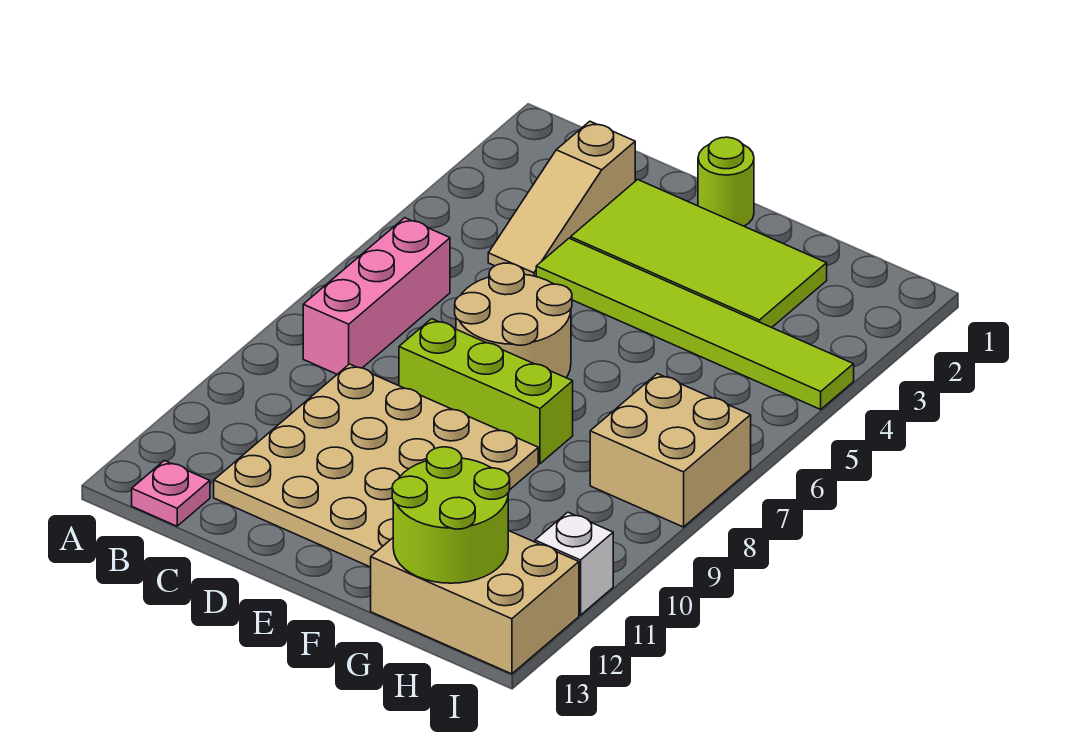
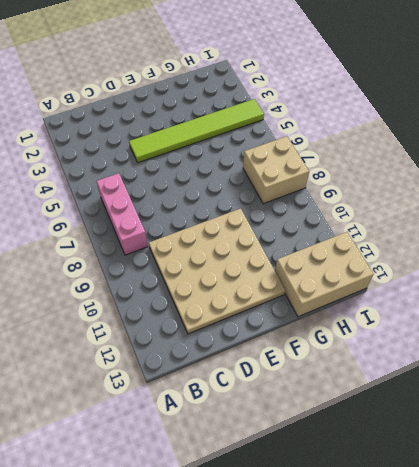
none -> pink plate B13 level 1
none -> tan slope C2:C4 level 1 top 2
none -> lime tile D2:G3 level 1

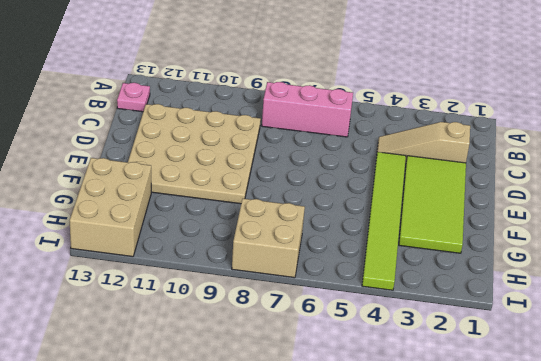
none -> tan round brick D6:E7 level 1
none -> lime brick D8:F8 level 1
none -> lime round brick E1 level 1

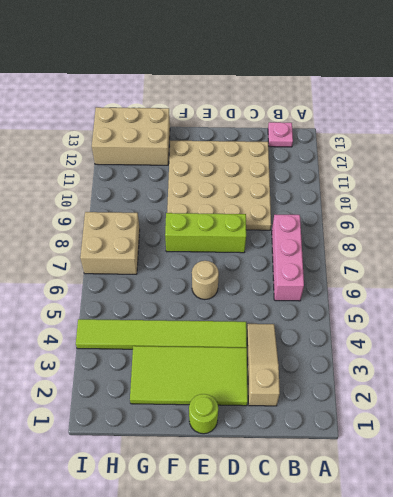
tan round brick E6 level 1 -> tan round brick D6:E7 level 1
none -> white brick I11 level 1
none -> lime round brick G12:H13 level 2

